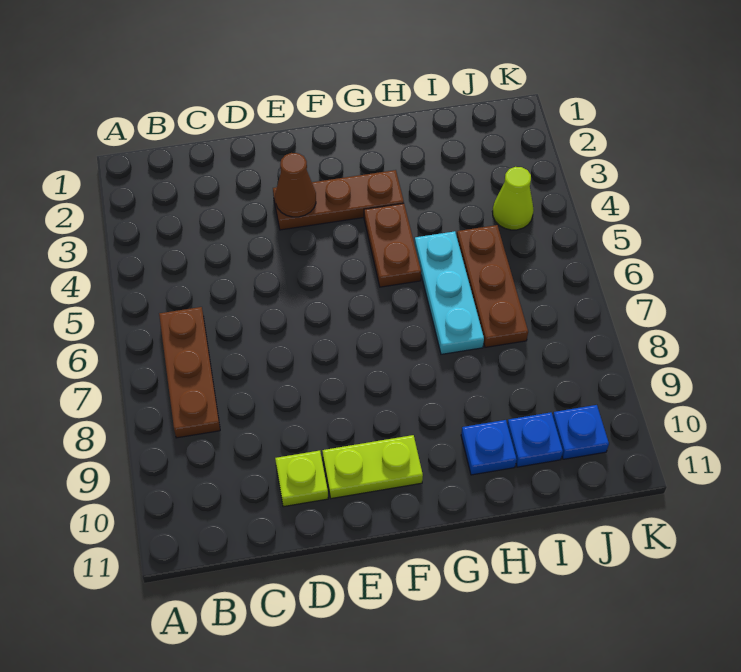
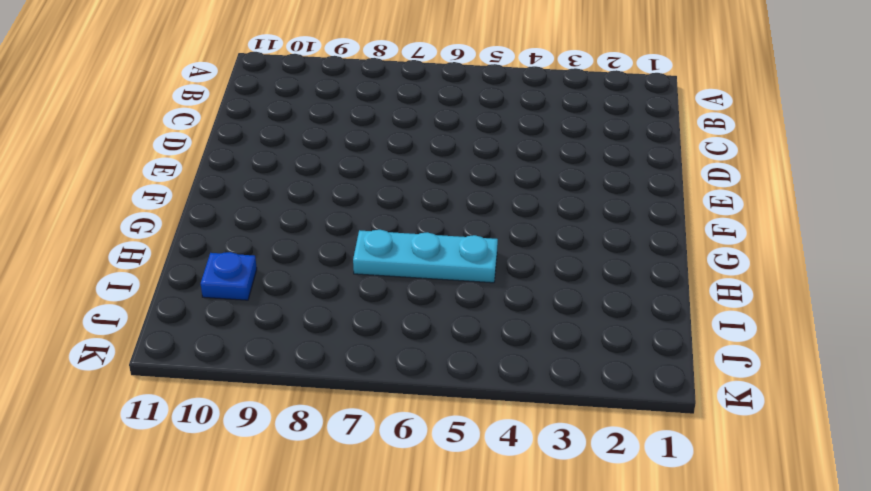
none -> brown plate B6:B8 level 1
none -> lime plate D10 level 1
none -> brown plate E3:G3 level 1

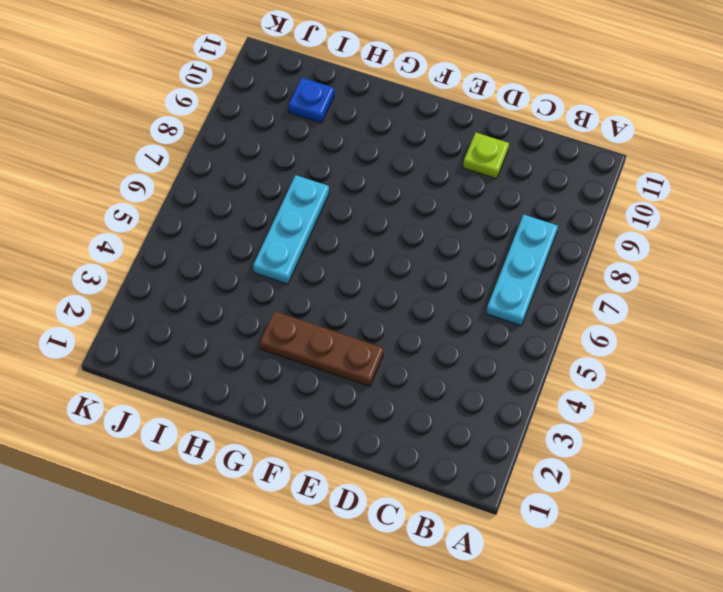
cyan plate B6:B8 level 1 -> brown plate B6:B8 level 1
none -> lime plate E10:F10 level 1
none -> brown plate G4:G5 level 1
none -> blue plate H10 level 1

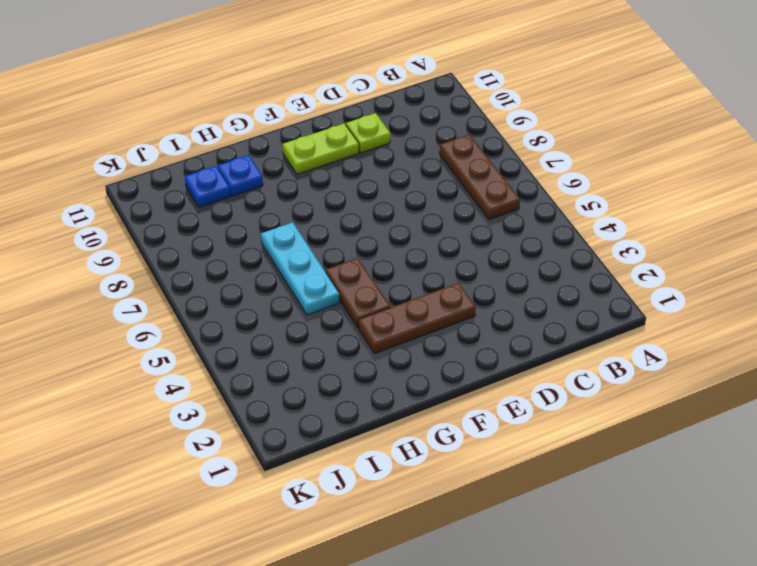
none -> brown plate I5:I7 level 1
none -> lime cone J4 level 1
none -> blue plate J10 level 1

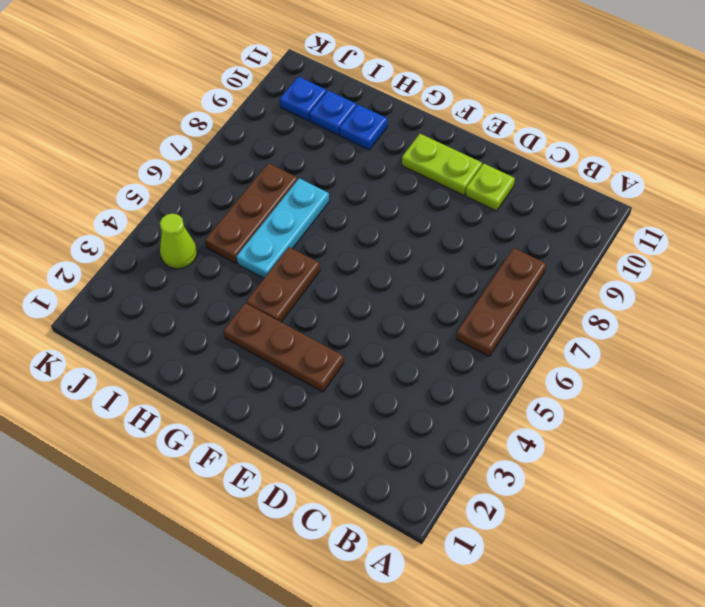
none -> brown cone E3 level 2

